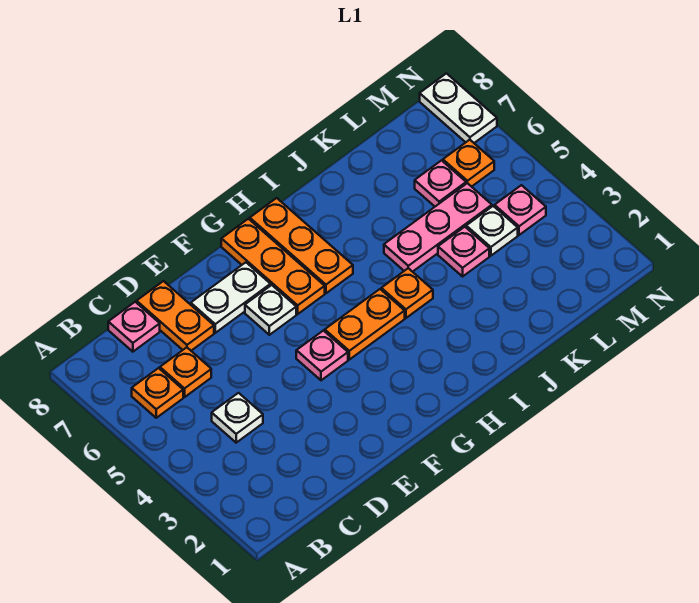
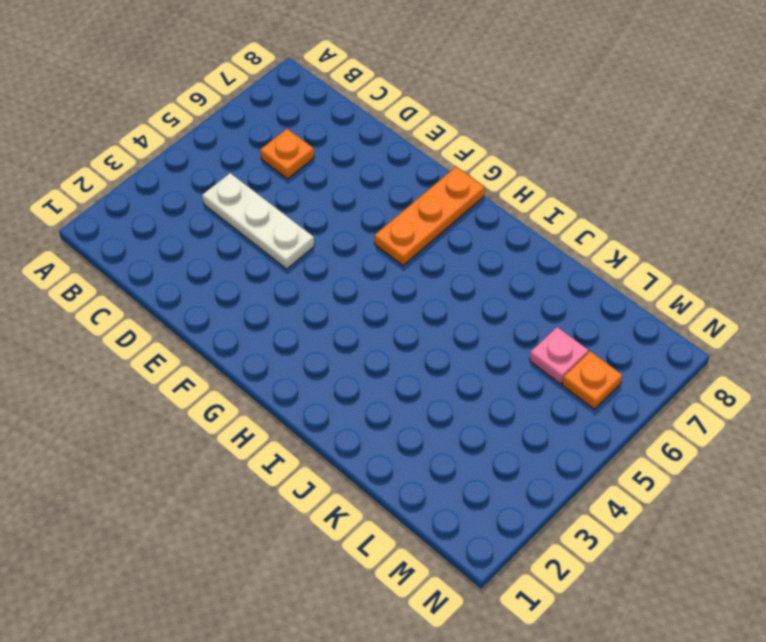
white plate C4:E4 level 1 -> white plate C4 level 1
none -> orange plate B6 level 1
none -> pink plate C8 level 1
none -> orange plate D7:D8 level 1

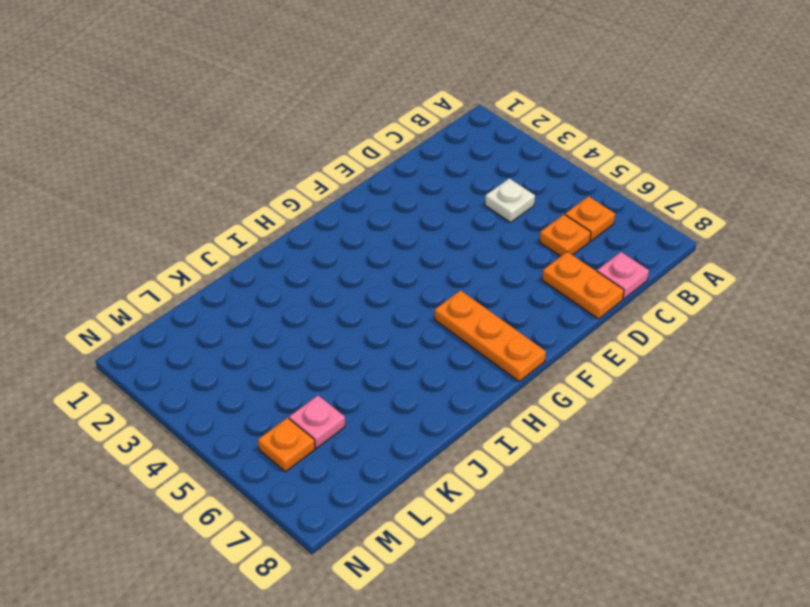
none -> white plate E7:F7 level 1
none -> pink plate F4 level 1
none -> white plate F6 level 1

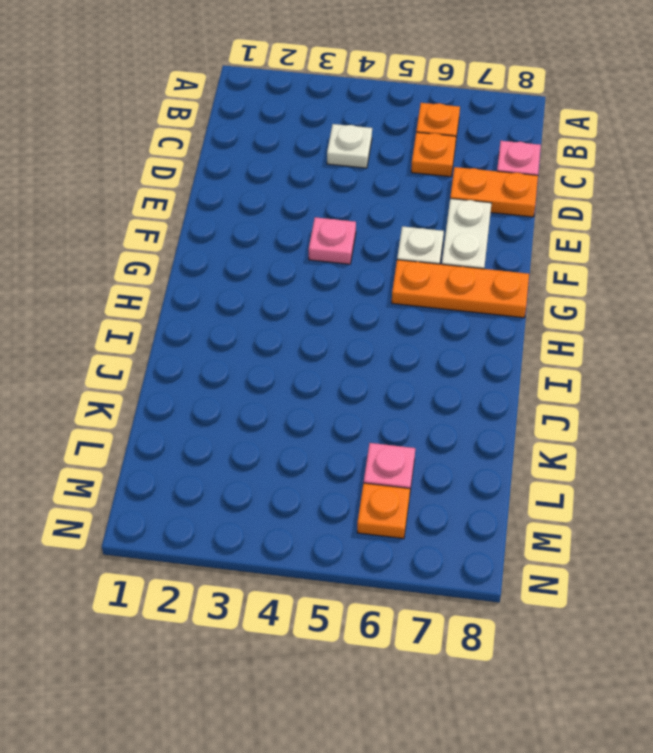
none -> orange plate G4:H4 level 1
none -> orange plate H6:H8 level 1
none -> orange plate I4 level 1

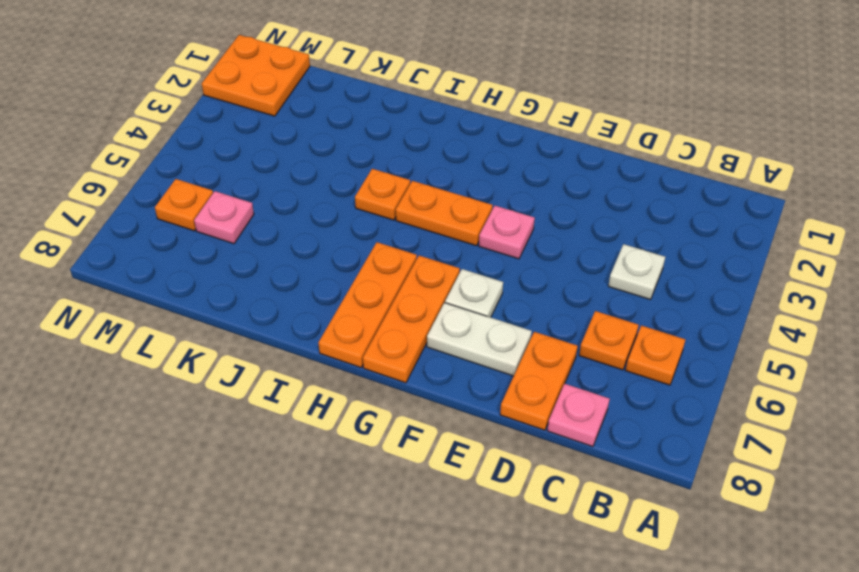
orange plate M1:N2 level 1 -> none
none -> pink plate J5:L5 level 1
none -> pink plate K4 level 1
none -> white plate L4 level 1

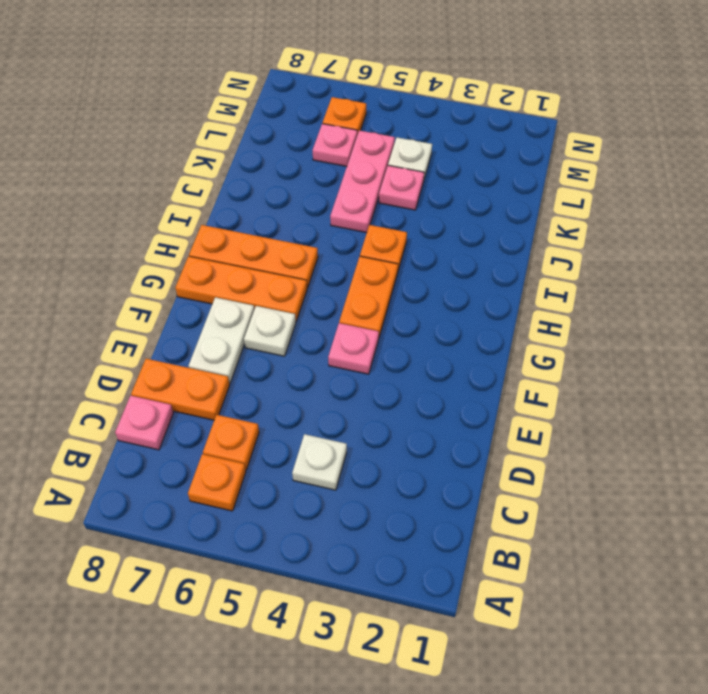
none -> pink plate M4 level 1
none -> white plate N7:N8 level 1

